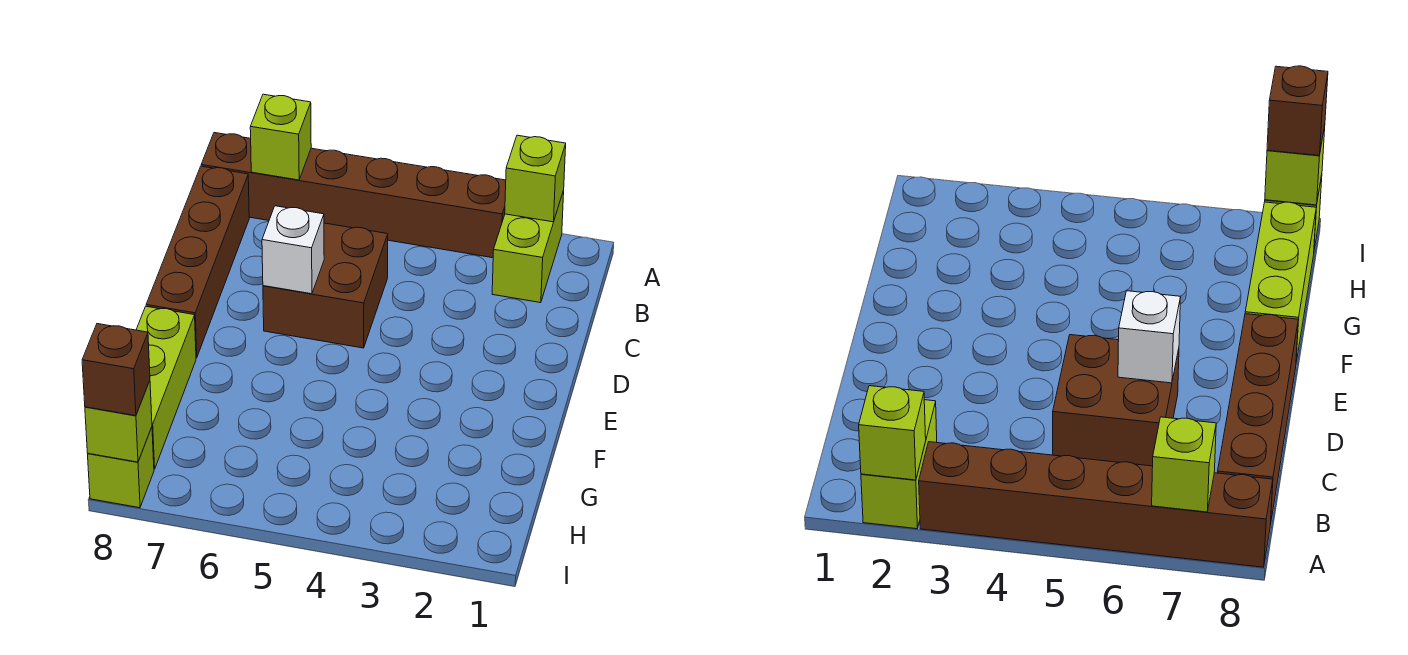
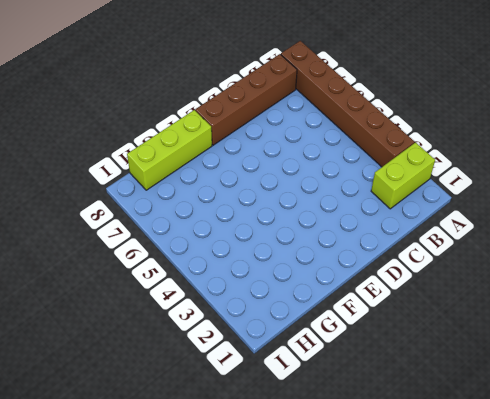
none -> brown brick C5:D6 level 1
none -> lime brick I8 level 1

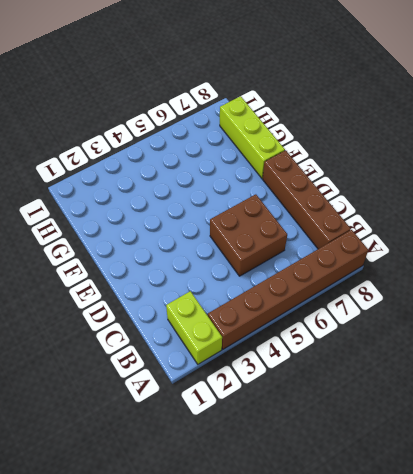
none -> lime brick I8 level 1
none -> lime brick A2 level 2

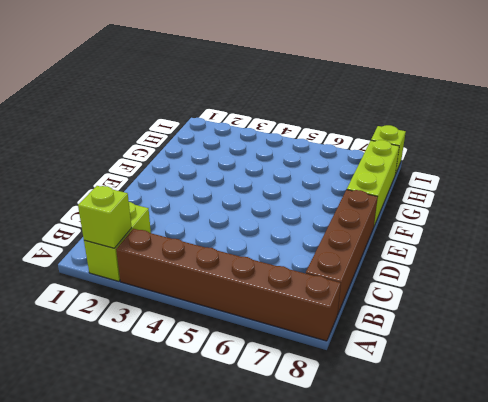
none -> brown brick C5:D6 level 1
none -> lime brick A7 level 2

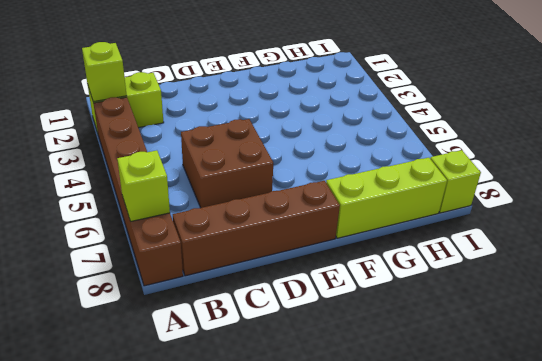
none -> white brick D6 level 2
none -> lime brick I8 level 2

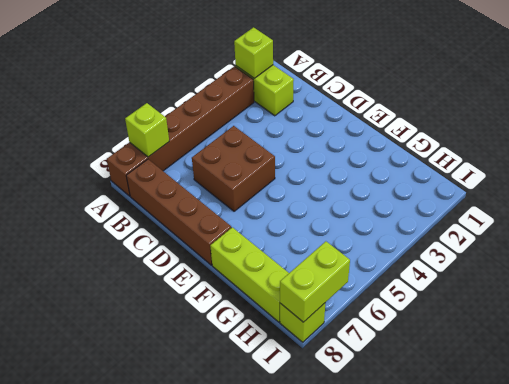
lime brick I7:I8 level 2 -> lime brick I8 level 2
none -> white brick D6 level 2
none -> brown brick I8 level 3

